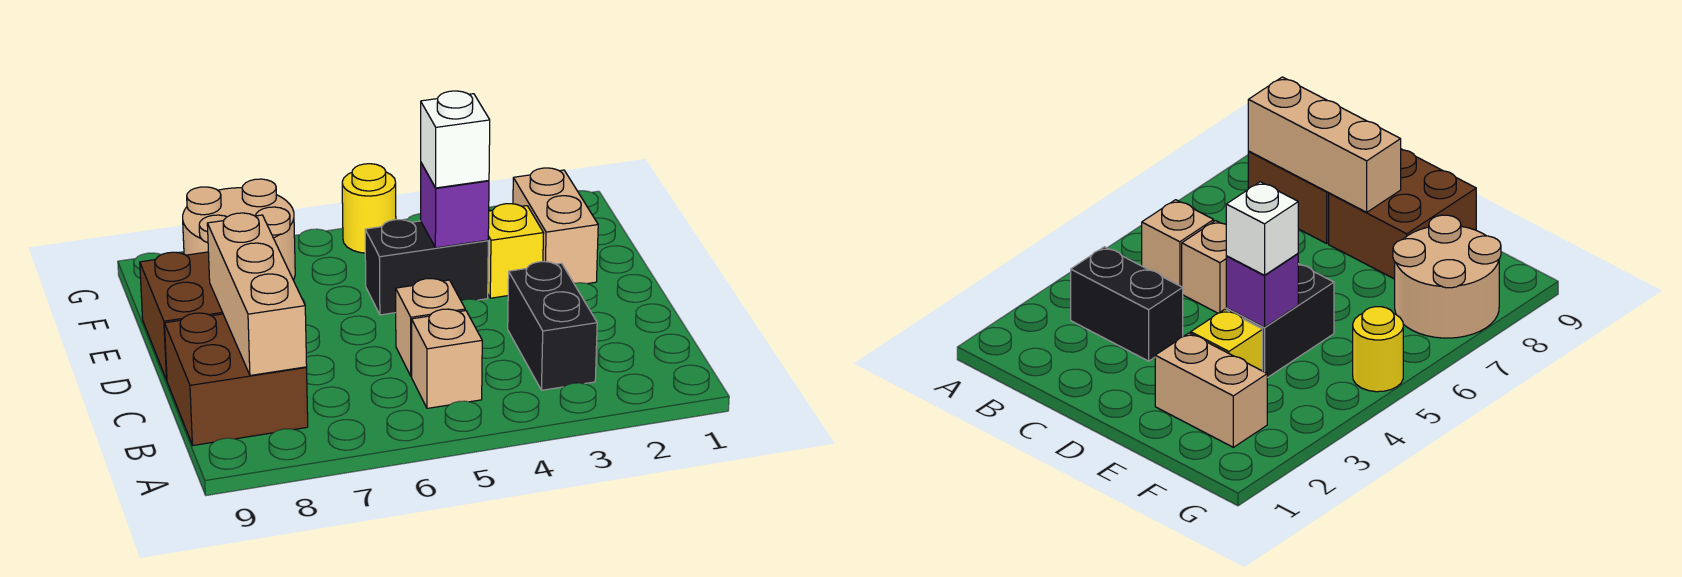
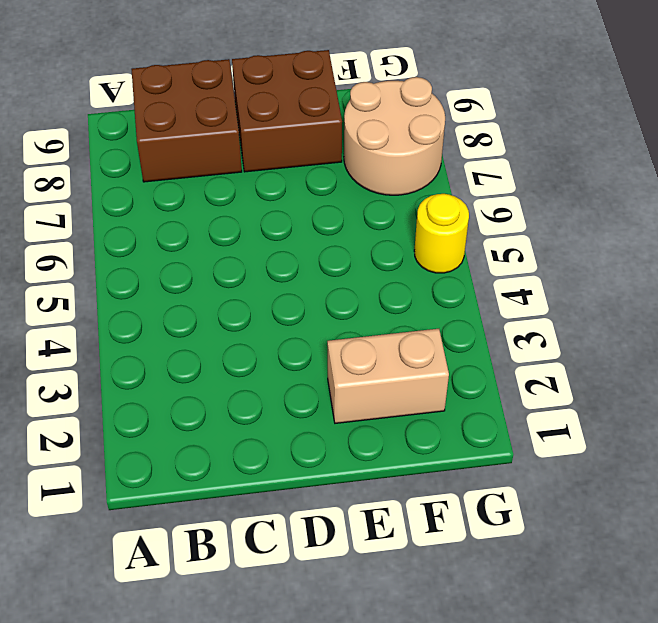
none -> black brick B3:C3 level 1
none -> tan brick B5 level 1
none -> tan brick C5 level 1

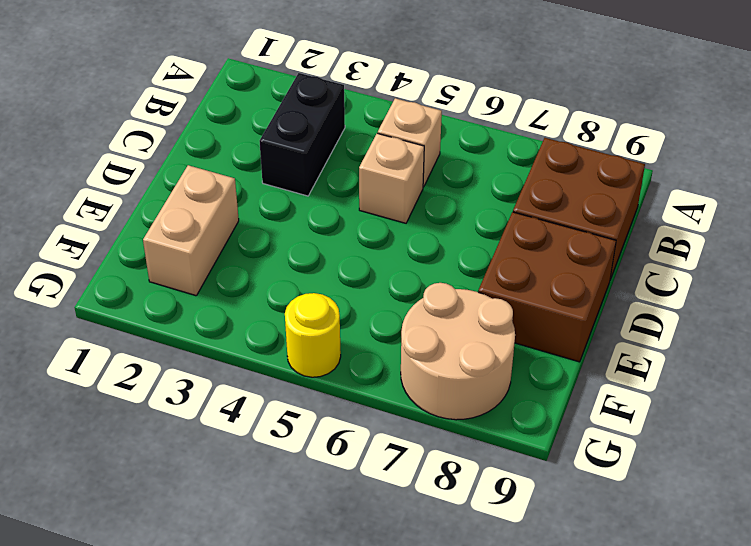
none -> yellow brick E3 level 1
none -> black brick E4:E5 level 1
none -> tan brick B8:D8 level 2

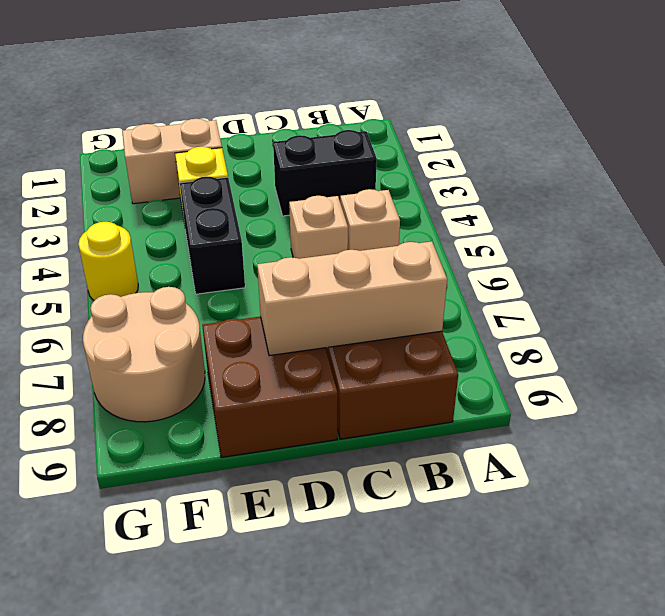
none -> purple brick E4 level 2
none -> white brick E4 level 3

